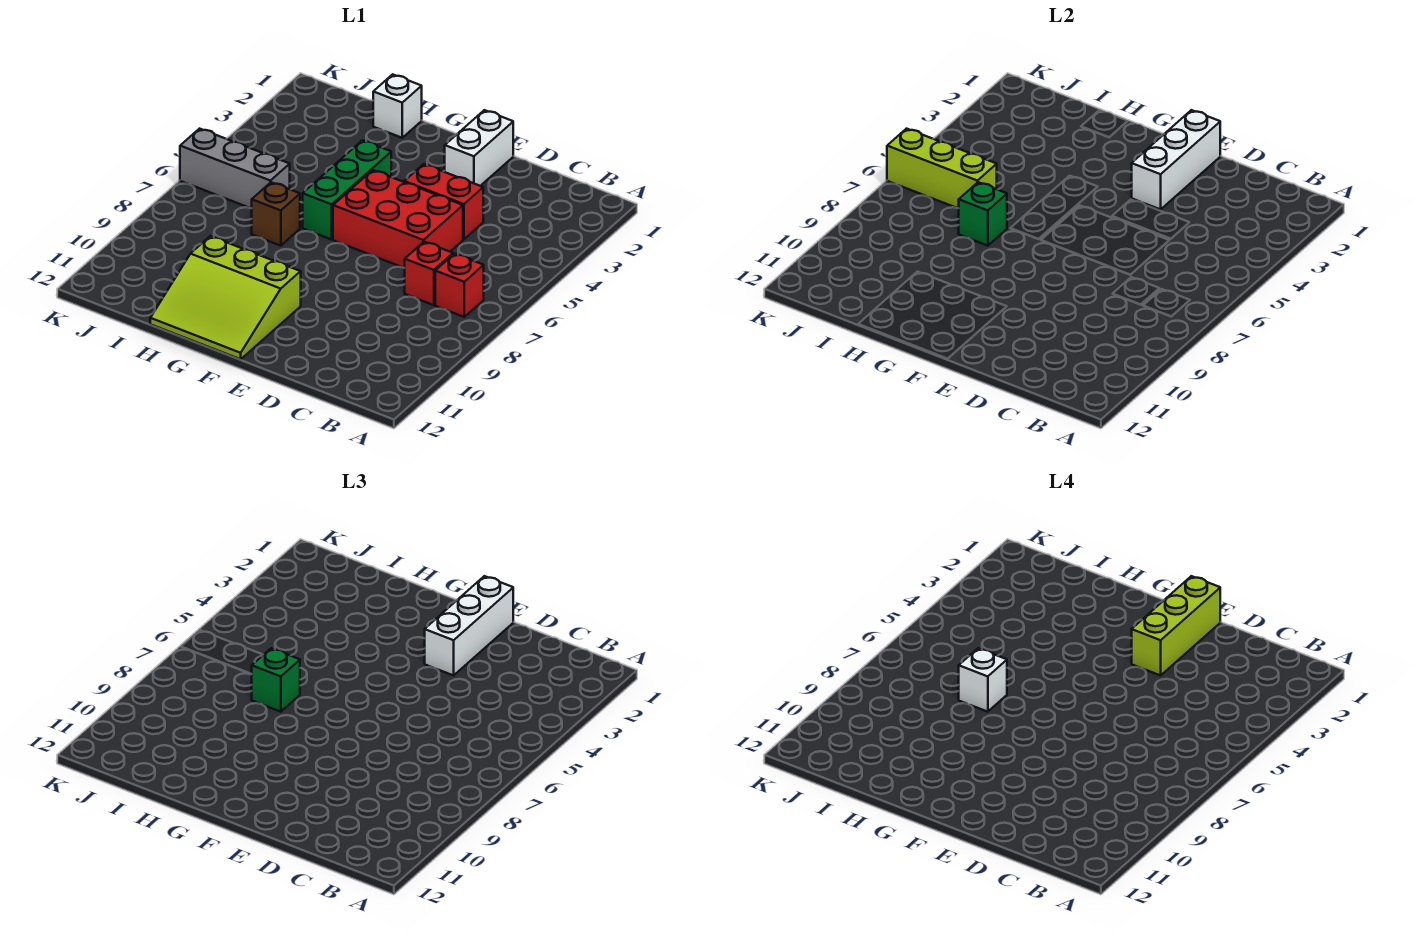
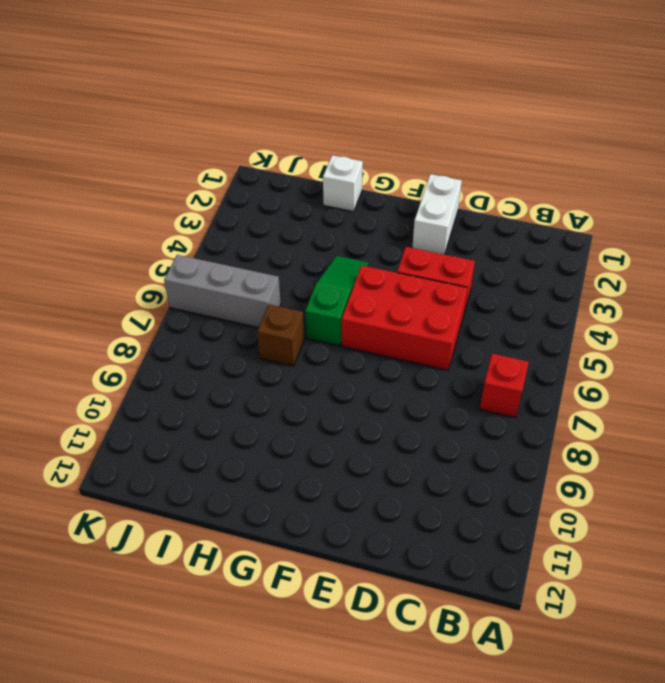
green slope G4:G6 level 1 top 6 -> green brick G4:G6 level 1
none -> red brick C7 level 1
none -> lime slope F10:H12 level 1 top 10
none -> white brick E1:E3 level 2

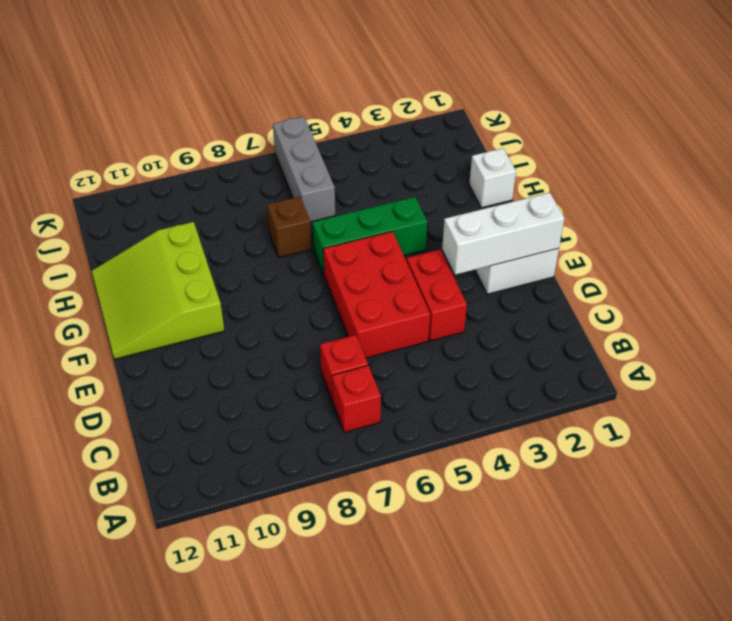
none -> green brick H7 level 2
none -> lime brick I6:K6 level 2
none -> white brick E1:E3 level 3

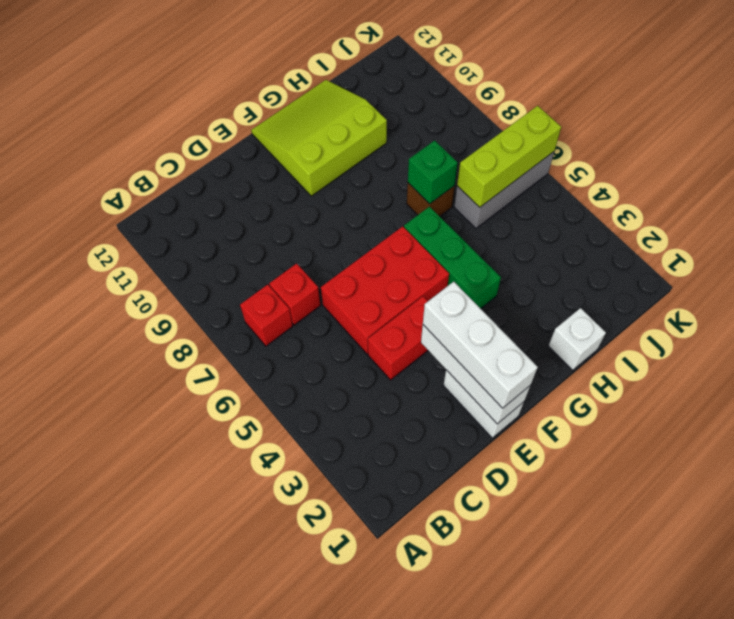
none -> green brick H7 level 3
none -> lime brick E1:E3 level 4
none -> white brick H7 level 4

